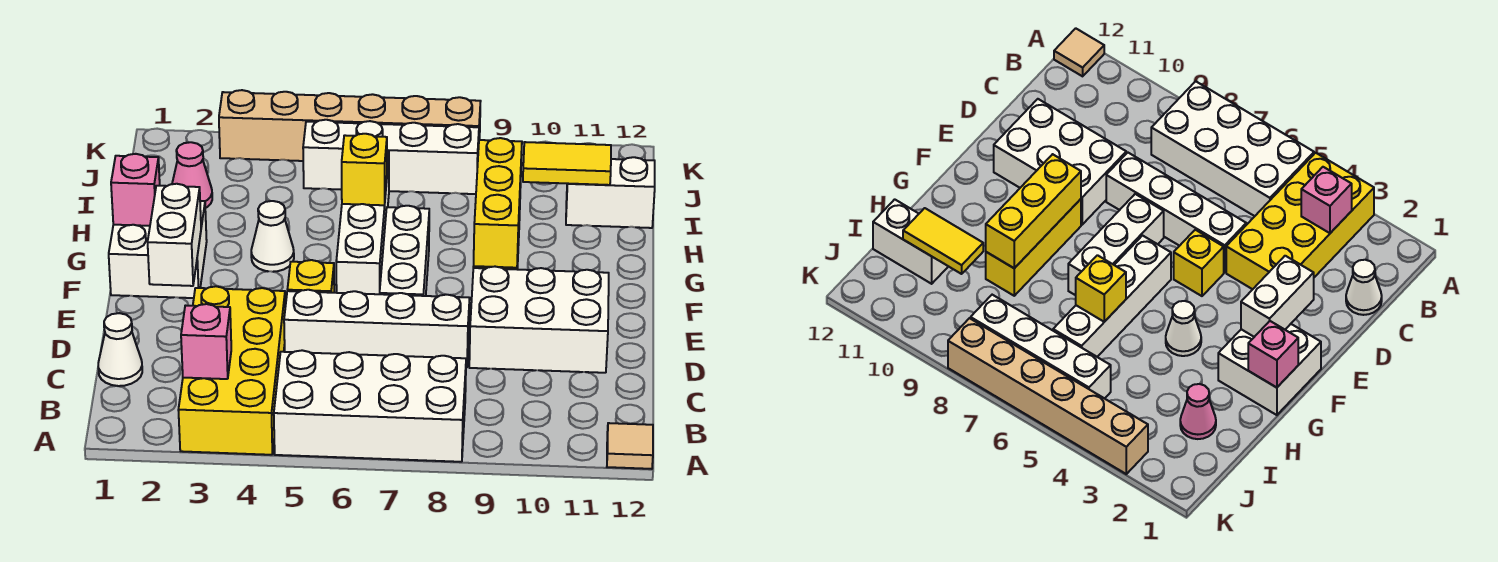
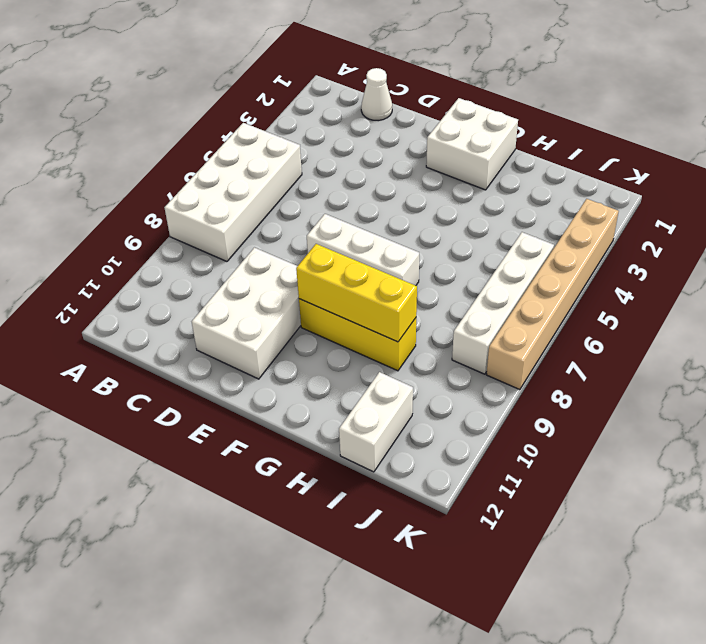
none -> yellow brick A3:D4 level 1
none -> tan tile A12 level 1
none -> white brick D5:D8 level 1

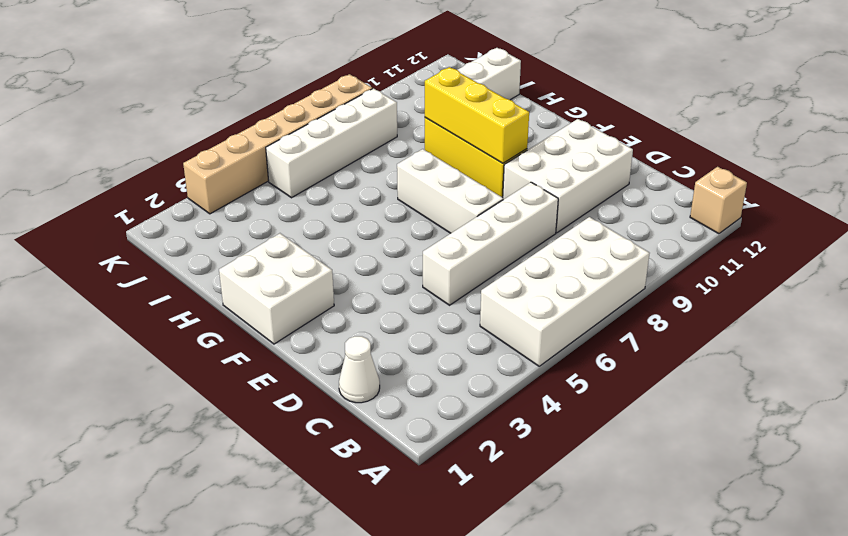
tan brick A12 level 1 -> tan tile A12 level 1
none -> yellow brick A3:D4 level 1
none -> yellow brick E5 level 1
none -> white brick F6:I6 level 1

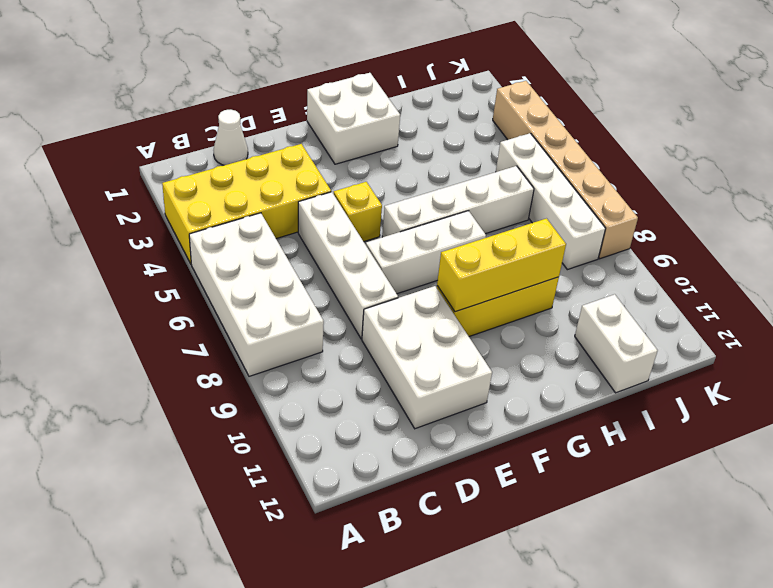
none -> tan tile A12 level 1
none -> white cone G4 level 1
none -> pink cone I2 level 1

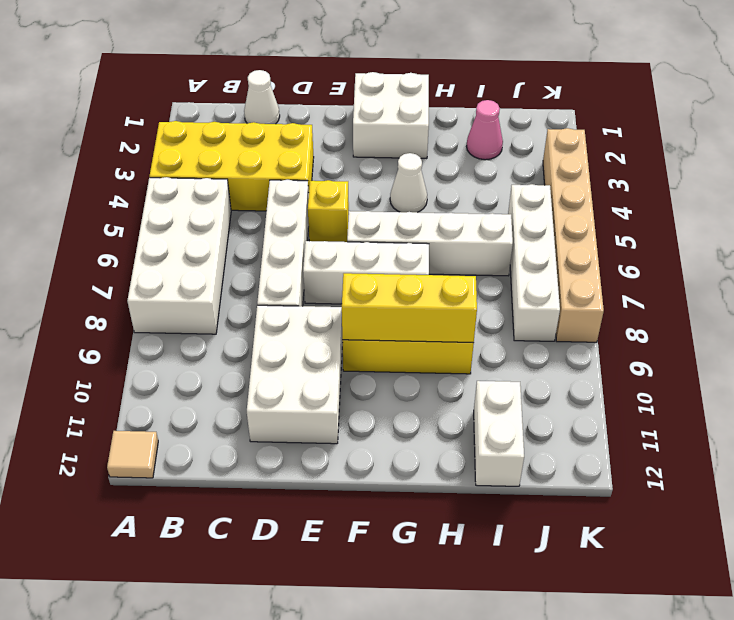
none -> pink brick B3 level 2
none -> white brick E2:F2 level 2
none -> pink brick G1 level 2

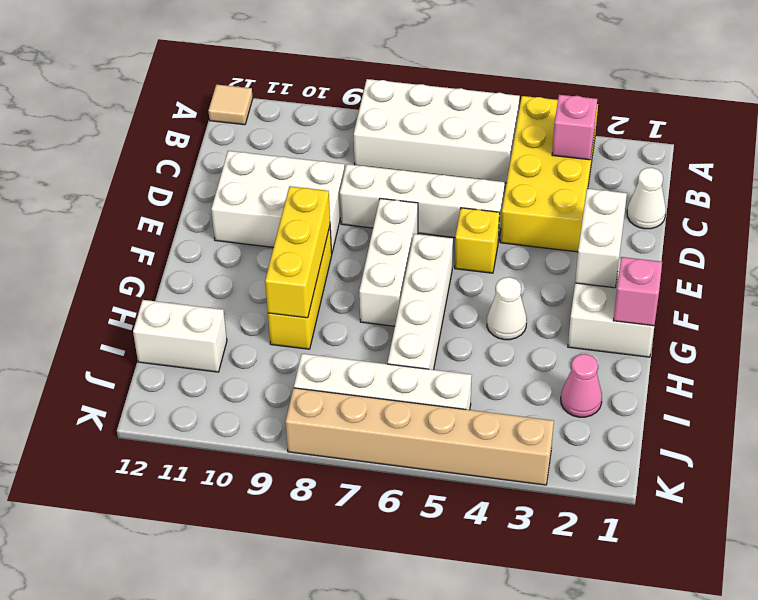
none -> yellow brick H6 level 2
none -> yellow tile I10:I11 level 2

